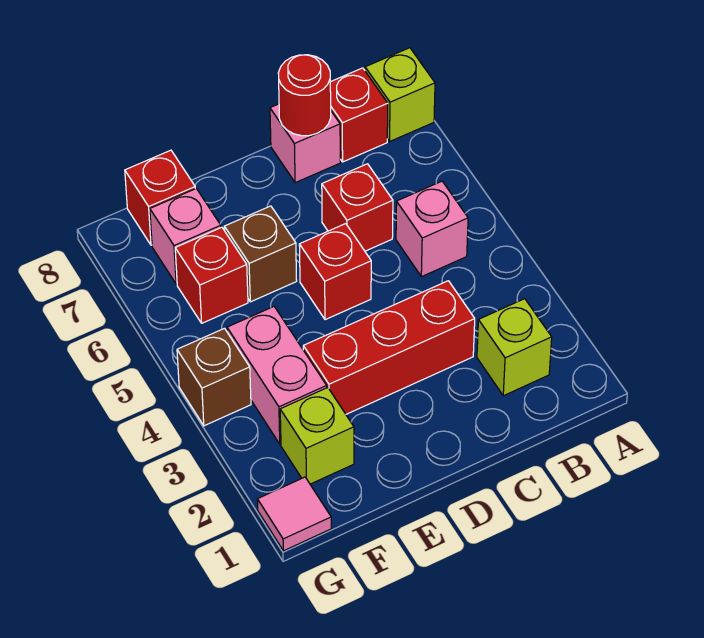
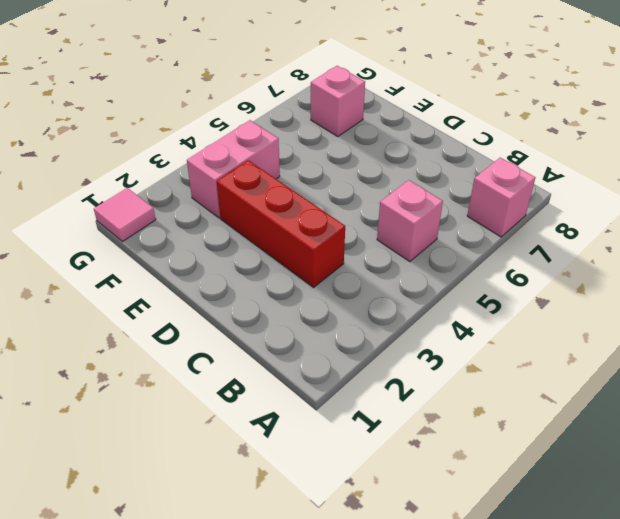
pink brick A7 level 1 -> pink brick C8 level 1
none -> lime brick A8 level 1
none -> lime brick B2 level 1
none -> red brick B8 level 1

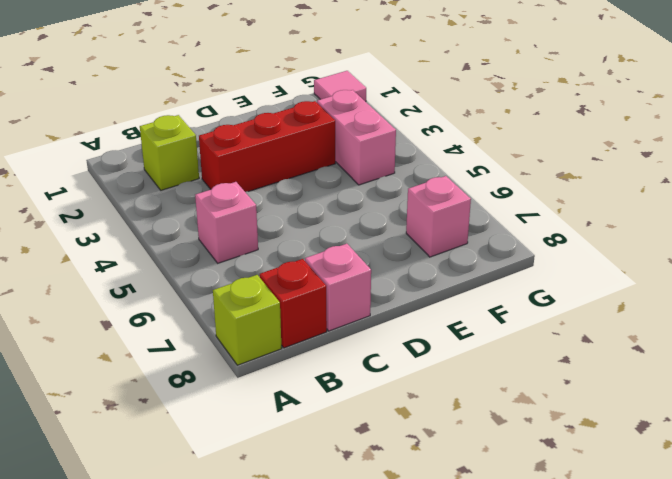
none -> red brick C6 level 1
none -> red brick D5 level 1
none -> brown brick E6 level 1

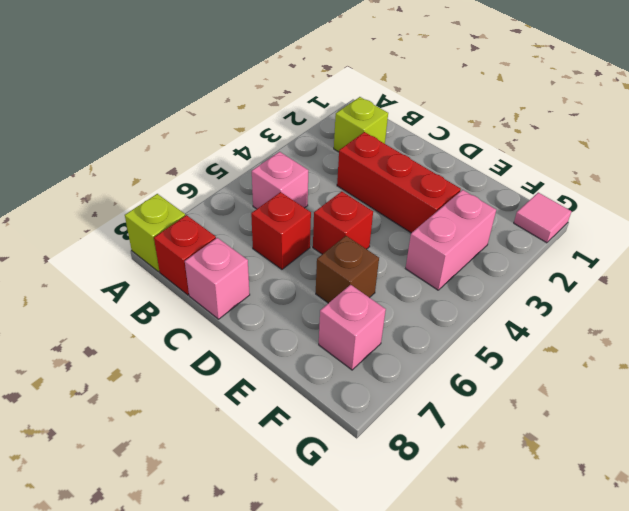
none -> lime brick F2 level 1
none -> red brick F6 level 1
none -> red brick F8 level 1

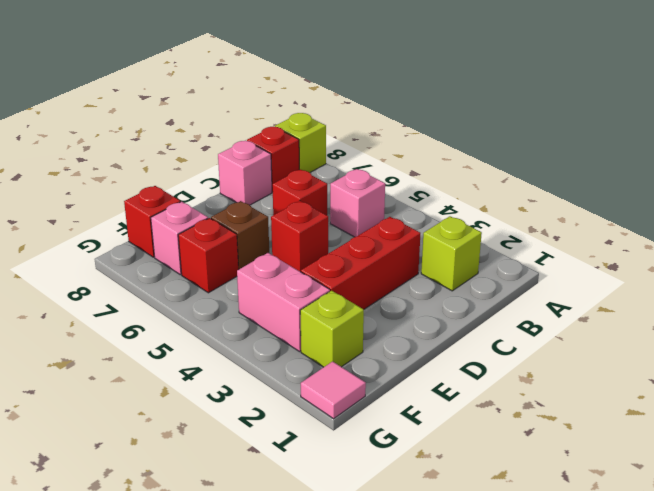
none -> brown brick G4 level 1
none -> red round brick C8 level 2

